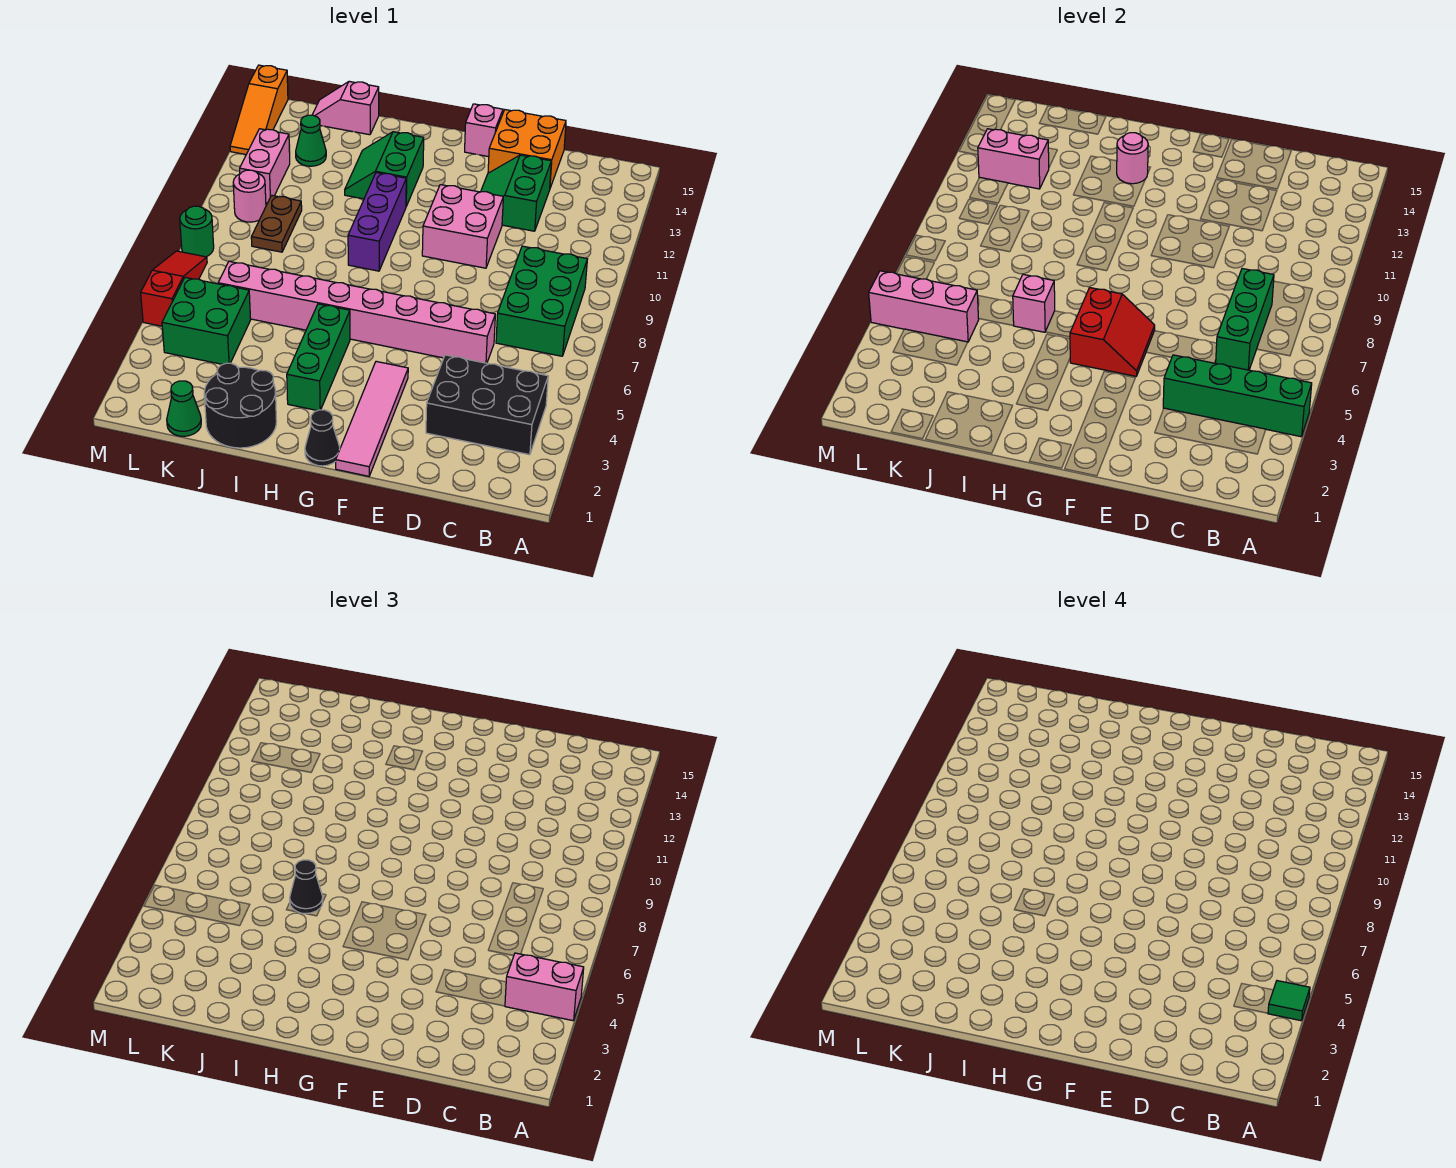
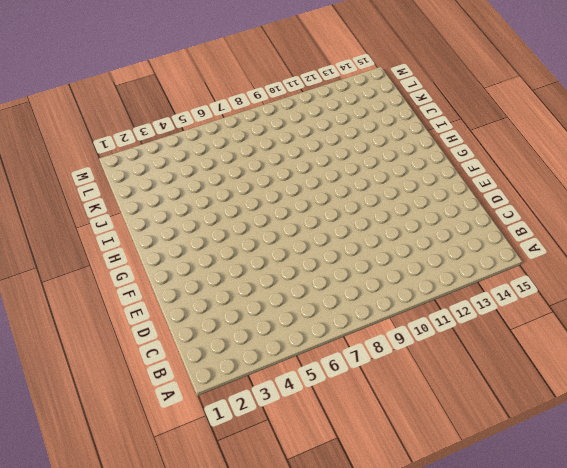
none -> black brick B3:D4 level 1
none -> green brick B7:C9 level 1
none -> pink brick D6:K6 level 1
none -> green slope D12:E13 level 1 top D

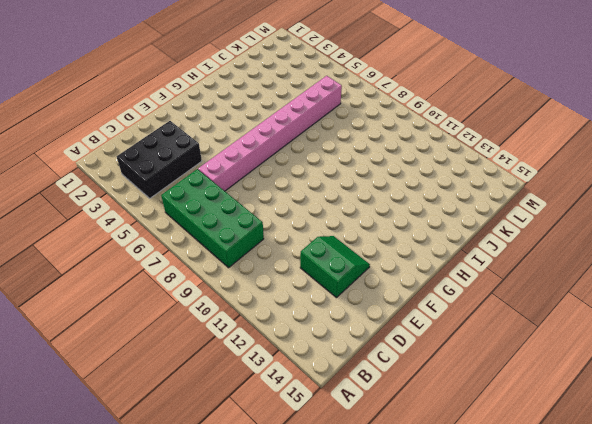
green brick B6:C9 level 1 -> green brick B7:C9 level 1
none -> orange brick D14:E15 level 1
none -> pink brick E10:F11 level 1
none -> pink tile F1:F4 level 1
none -> pink brick F15 level 1

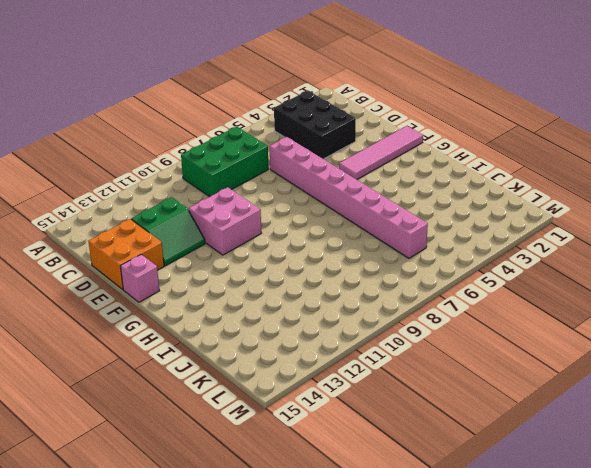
none -> black cone G1 level 1
none -> green brick H3:H5 level 1
none -> purple brick H9:H11 level 1
none -> green slope H12:I13 level 1 top H

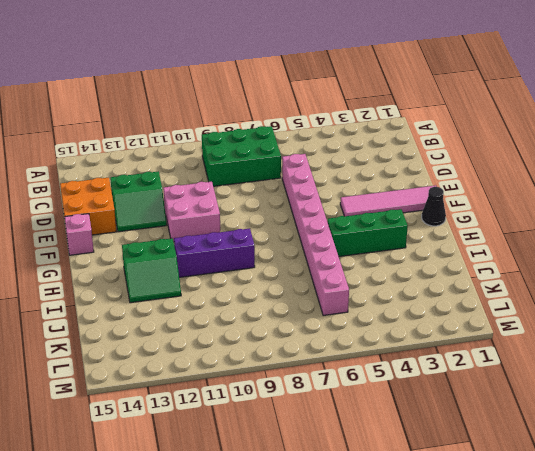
none -> black brick B3:D4 level 1
none -> black round brick I1:J2 level 1
none -> pink slope J15:K15 level 1 top J
none -> green cone K1 level 1

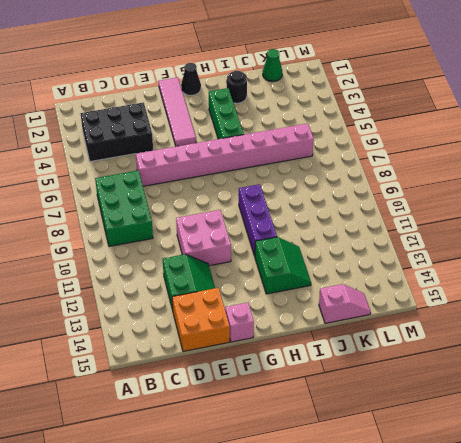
black round brick I2 level 1 -> black round brick I1:J2 level 1
none -> green brick K4:L5 level 1
none -> brown plate K9:K10 level 1
none -> green cone K13 level 1
none -> pink round brick L10 level 1

